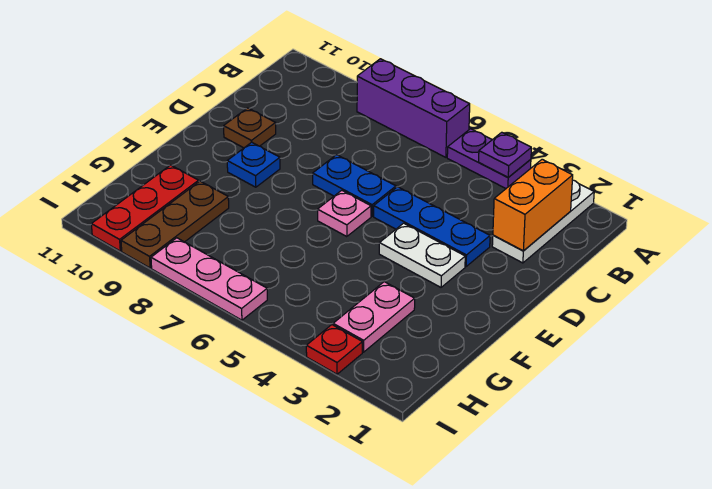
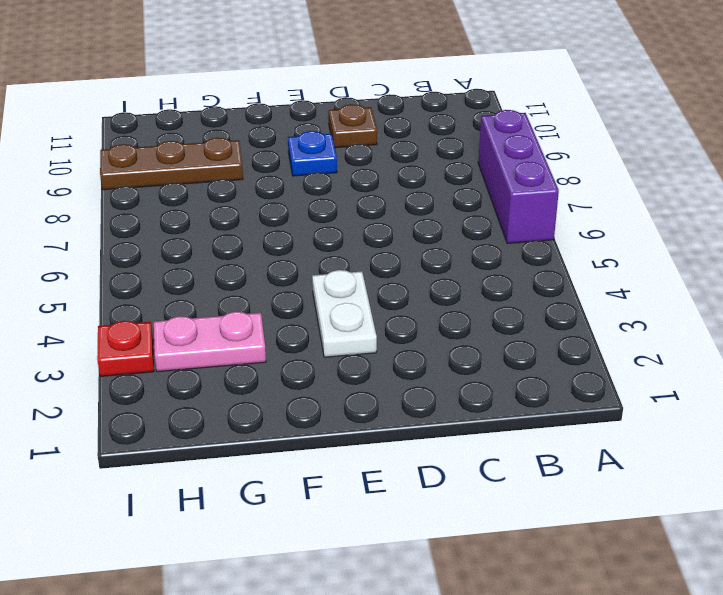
none -> white plate A2:C2 level 1
none -> purple plate A4:A5 level 1
none -> blue plate D3:D5 level 1

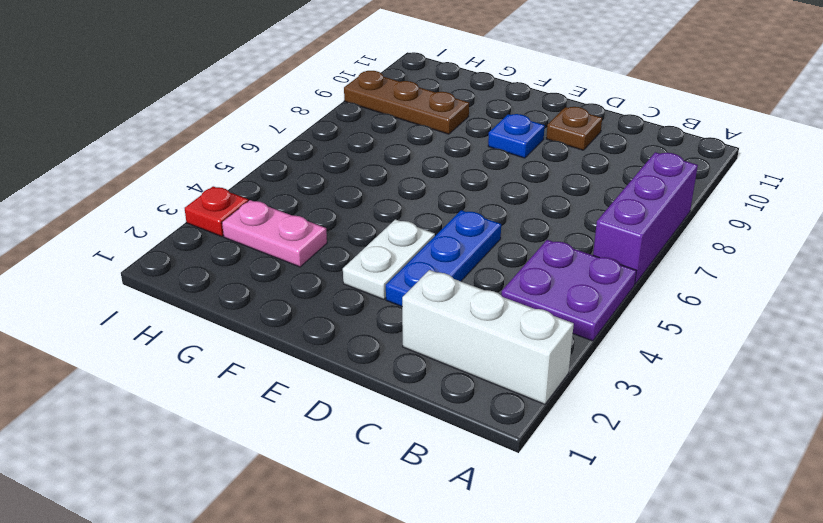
white brick A2:C2 level 1 -> white plate A2:C2 level 1
purple plate A4:B5 level 1 -> purple plate A4:A5 level 1
none -> blue plate D6:D7 level 1
none -> pink plate E6 level 1
none -> red plate G10:I10 level 1

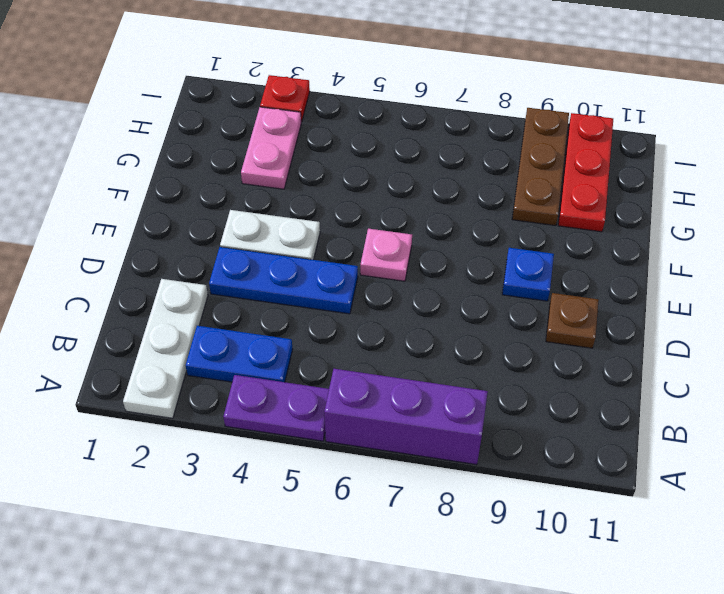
blue plate B3:B4 level 1 -> blue plate D6:D7 level 1
none -> pink plate I6:I8 level 1
none -> purple plate A4 level 2
none -> orange brick B2:C2 level 2

